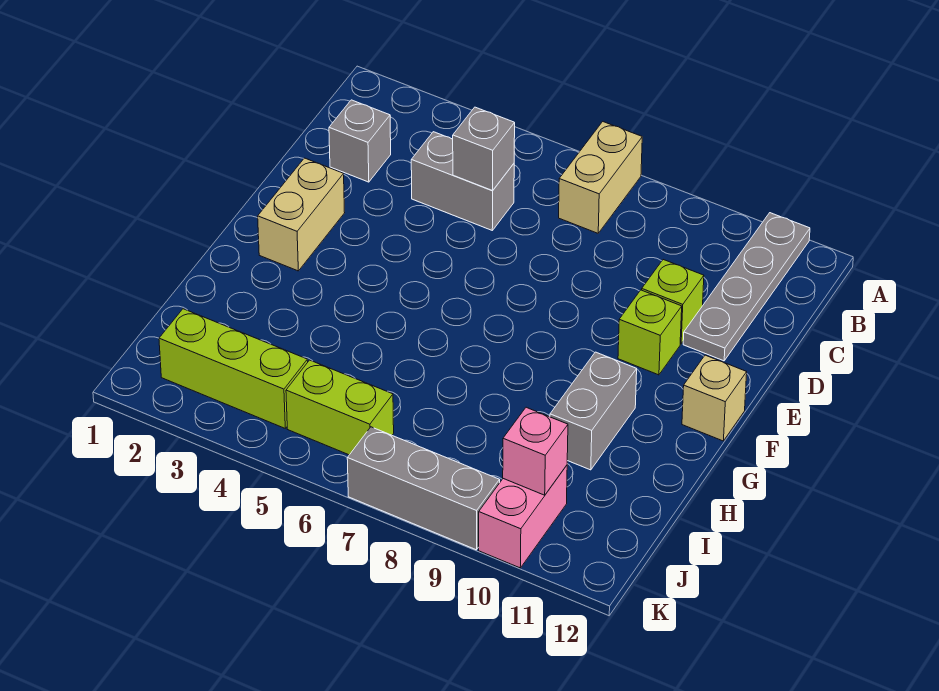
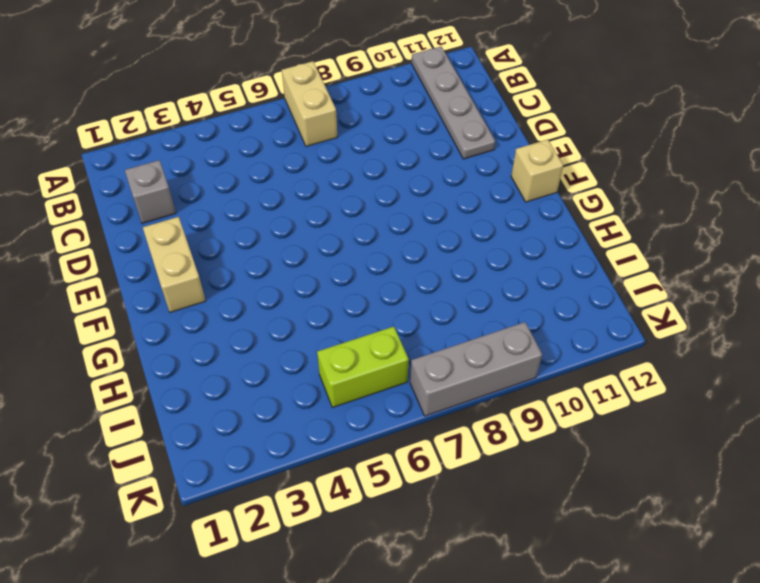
none -> grey brick C4:C5 level 1
none -> lime brick D10 level 1
none -> lime brick E10 level 1

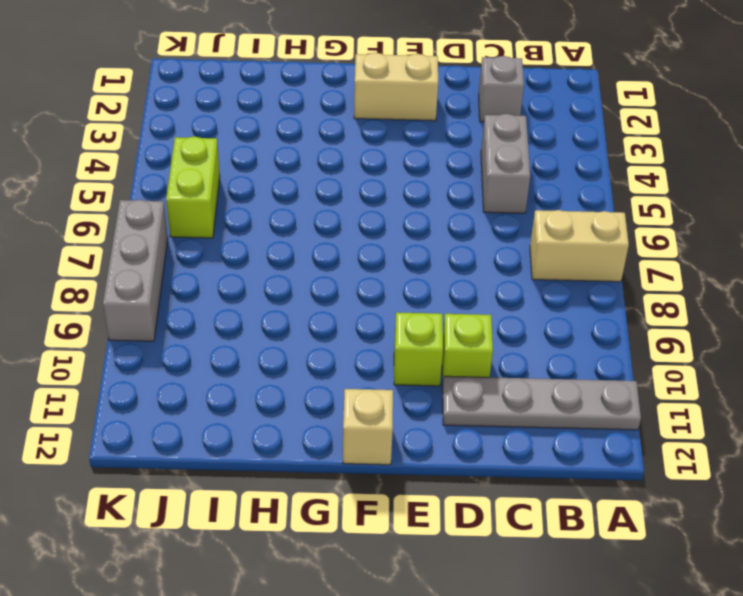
none -> grey brick G10:H10 level 1
none -> lime brick J2:J4 level 1
none -> pink brick J10:K10 level 1

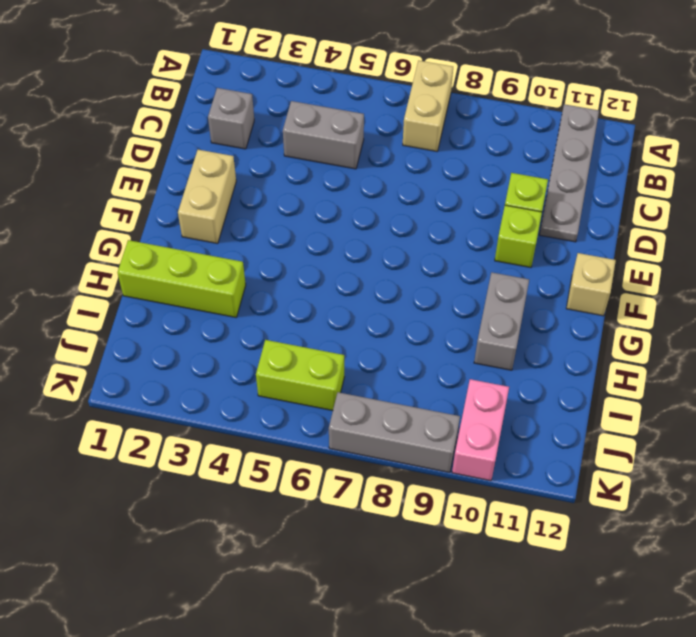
lime brick H1:H3 level 1 -> lime brick J2:J4 level 1
none -> grey brick C5 level 2
none -> pink brick J10 level 2

